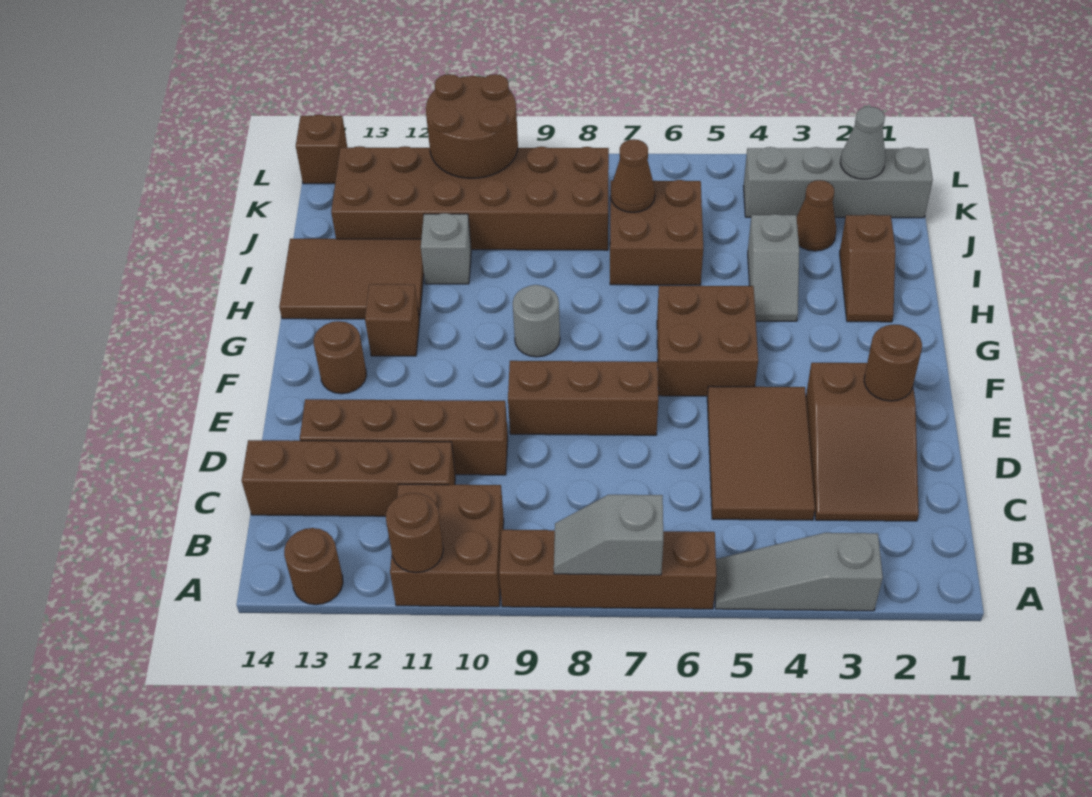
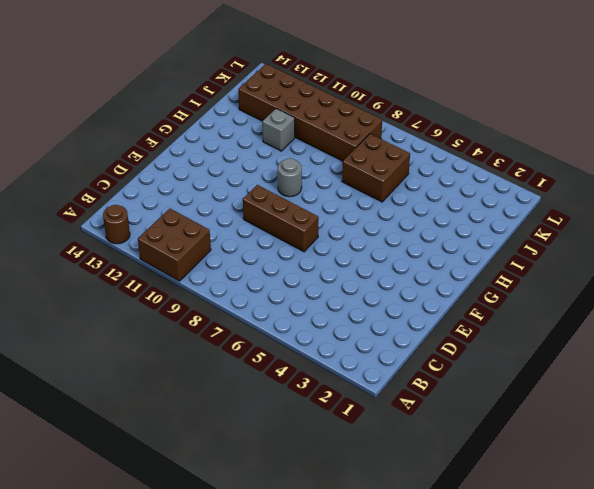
none -> grey slope A3:A5 level 1 top 3
none -> brown brick A6:A9 level 1
none -> brown slope C2:E3 level 1 top E

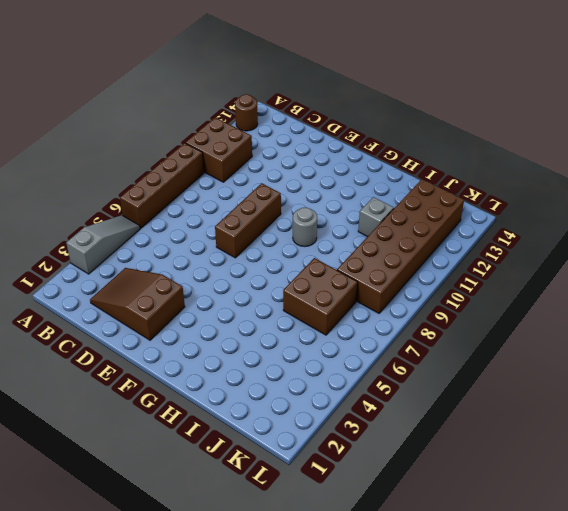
none -> brown tile C4:E5 level 1
none -> brown brick C11:C14 level 1
none -> brown brick D10:D13 level 1

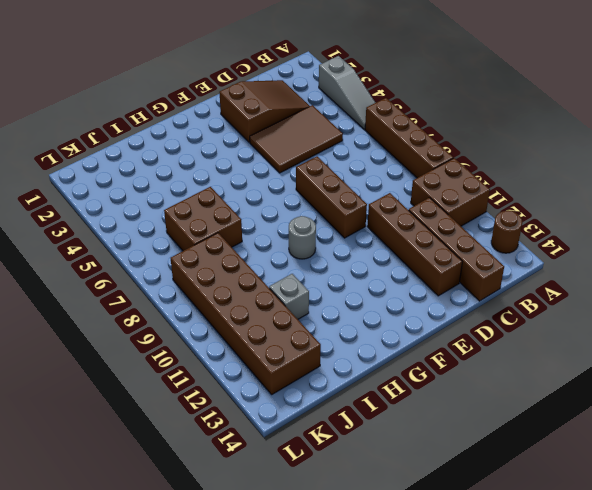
none -> brown brick F5:G6 level 1
none -> brown round brick F13 level 1
none -> brown brick G12 level 1

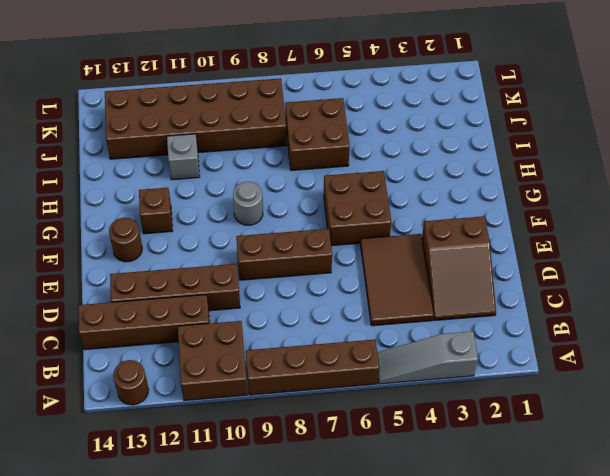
none -> brown slope H2:I2 level 1 top I
none -> grey slope H4:I4 level 1 top I
none -> brown tile H12:I14 level 1

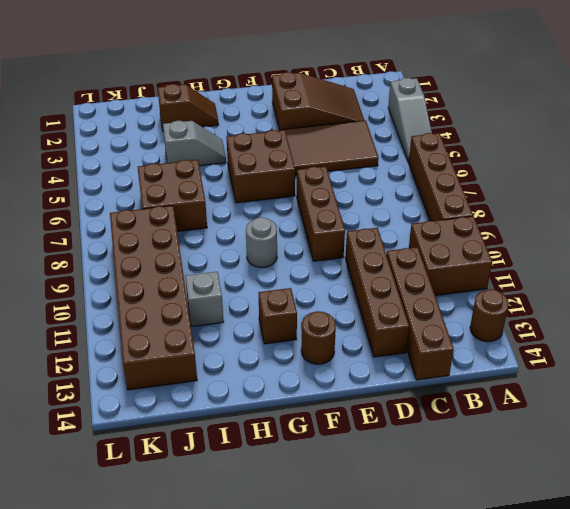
none -> brown tile H12:I14 level 1
none -> brown cone J3 level 1
none -> grey brick K1:K4 level 1

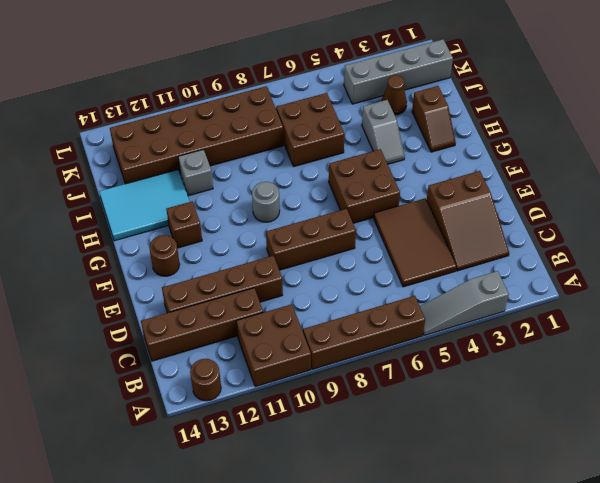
cyan tile H12:I14 level 1 -> brown tile H12:I14 level 1
none -> brown brick L14 level 1
none -> grey slope A7:A8 level 2 top 7
none -> brown round brick A11 level 2

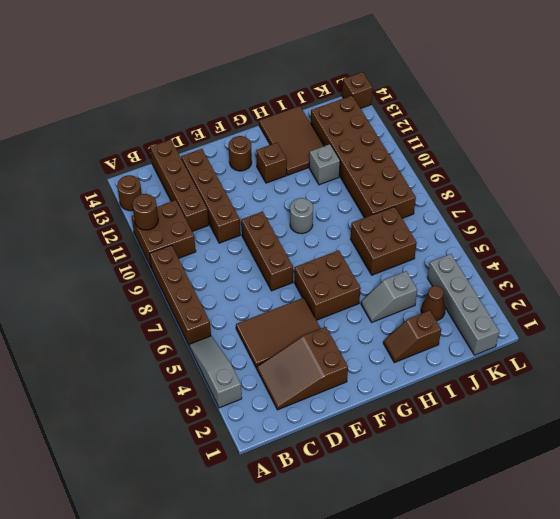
none -> grey slope A7:A8 level 2 top 7
none -> brown round brick E2 level 2
none -> brown cone J7 level 2

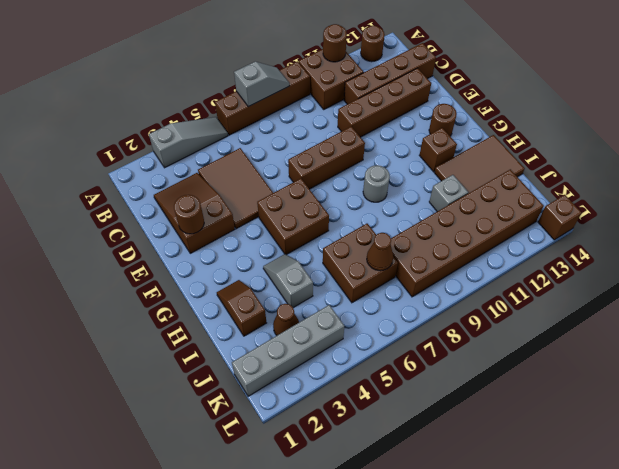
none -> grey cone K2 level 2
none -> brown round brick K10:L11 level 2

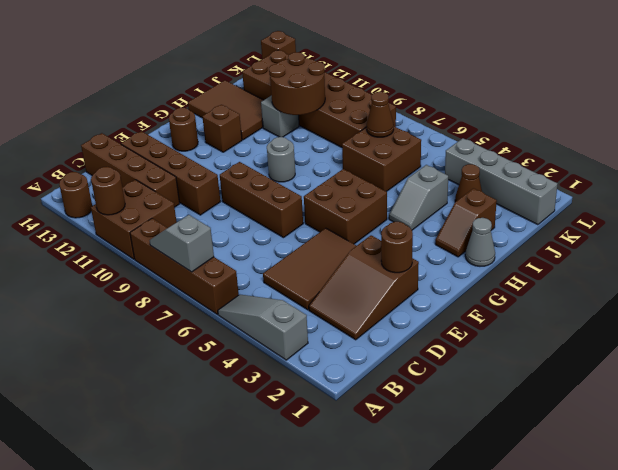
grey cone H1 level 1 -> grey cone K2 level 2
brown round brick I10:J11 level 2 -> brown round brick K10:L11 level 2

